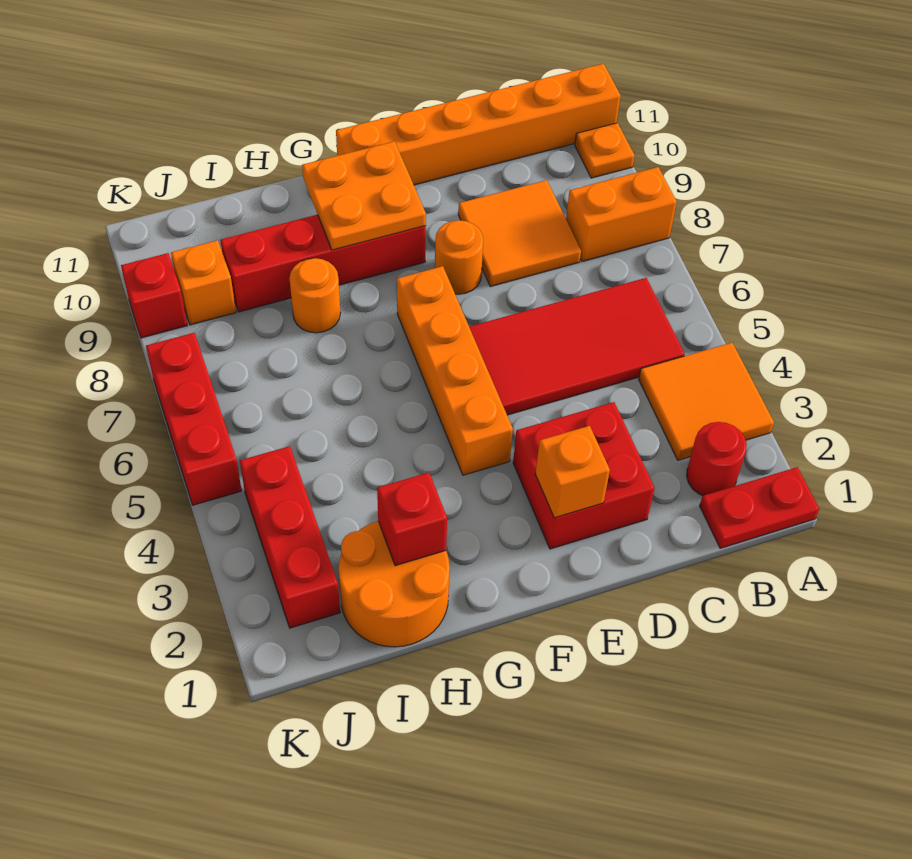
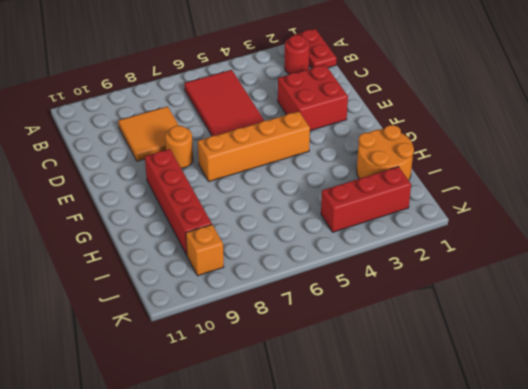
none -> orange tile A3:B4 level 1
none -> orange brick A8:B8 level 1
none -> orange plate A10 level 1

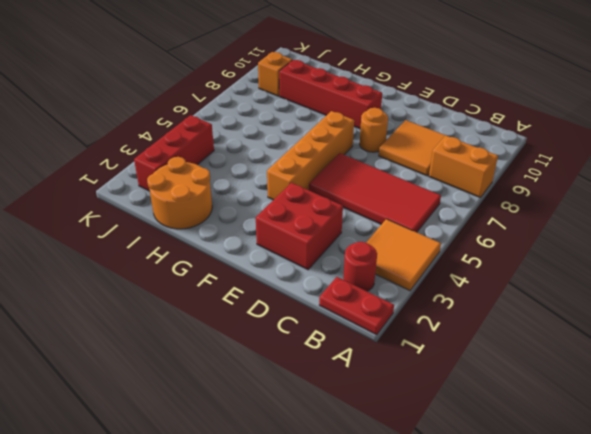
none -> orange plate A10 level 1
none -> orange brick A11:F11 level 1
none -> orange round brick H8 level 1

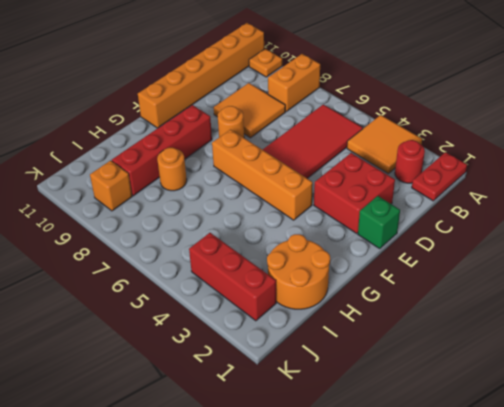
green brick E1 level 1 -> none
none -> red brick K5:K7 level 1
none -> red brick K9 level 1
none -> orange brick E2 level 2

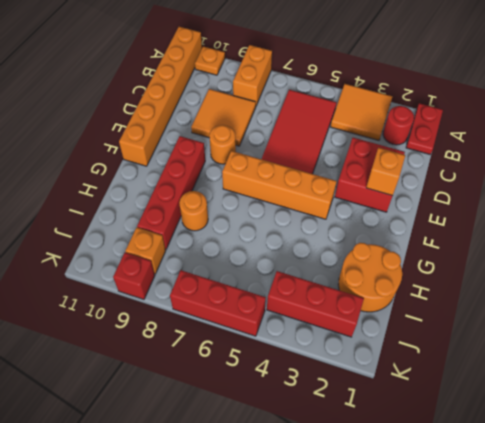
none -> orange plate F9:G10 level 2
none -> red brick H2 level 2

